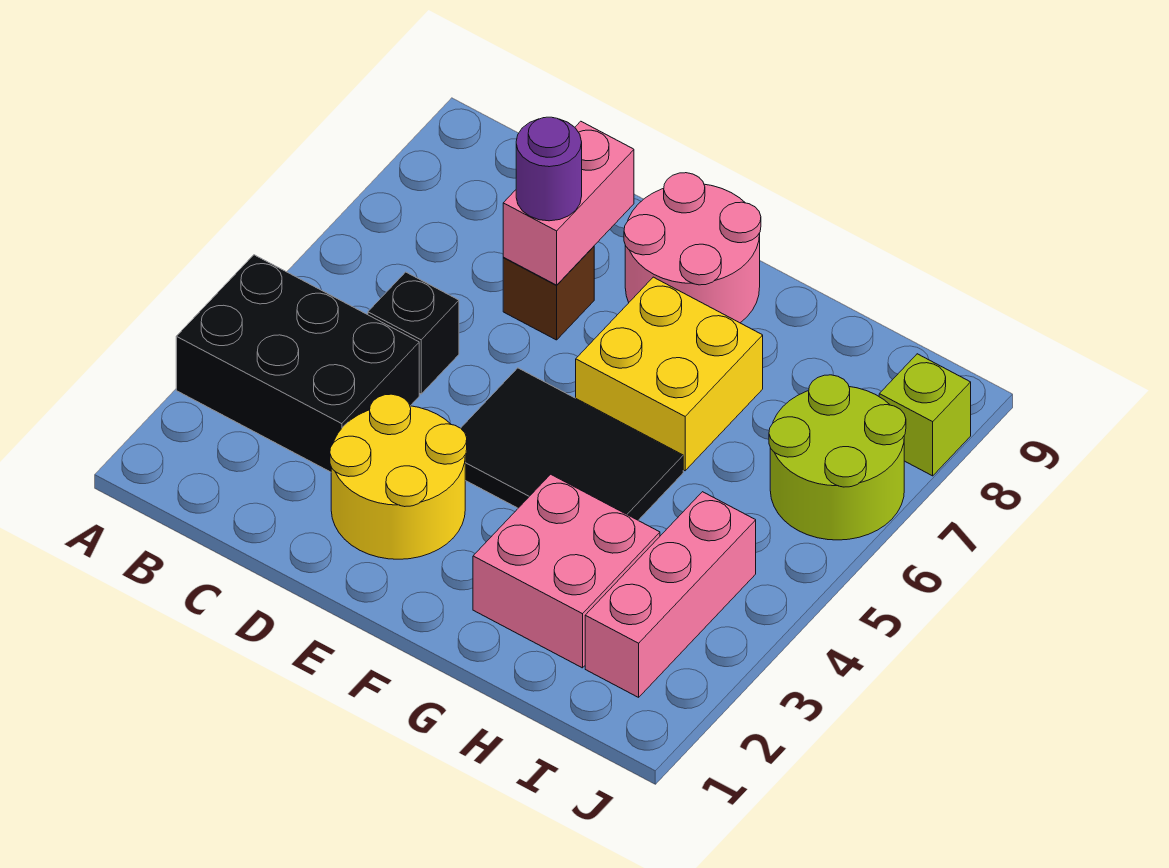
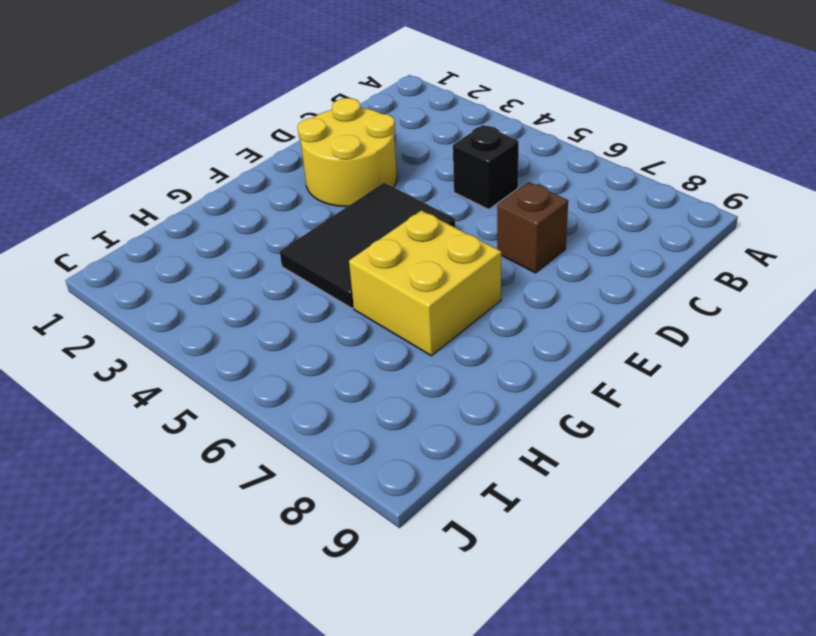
none -> black brick A3:C4 level 1
none -> pink round brick E8:F9 level 1
none -> pink brick G2:H3 level 1

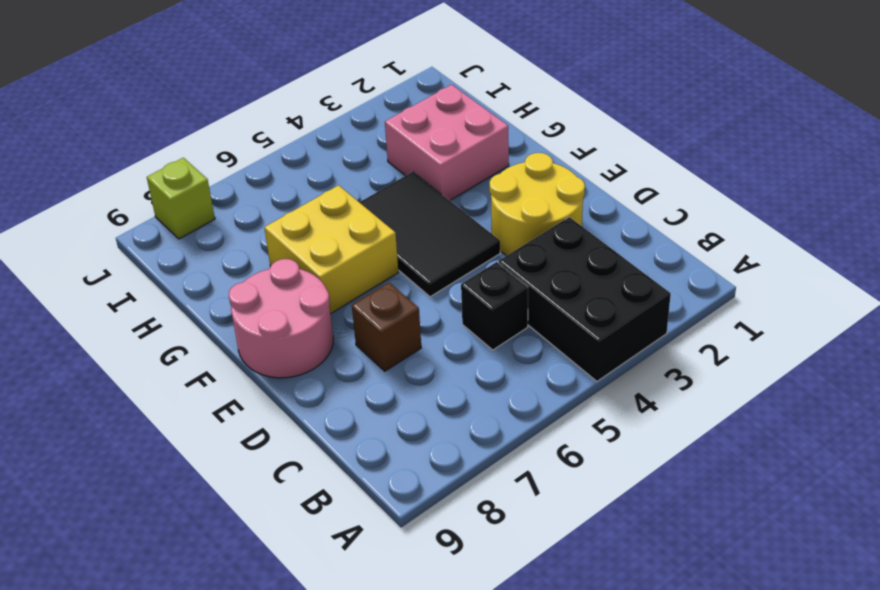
none -> pink brick I2:I4 level 1
none -> lime round brick I6:J7 level 1
none -> pink brick D7:D8 level 2

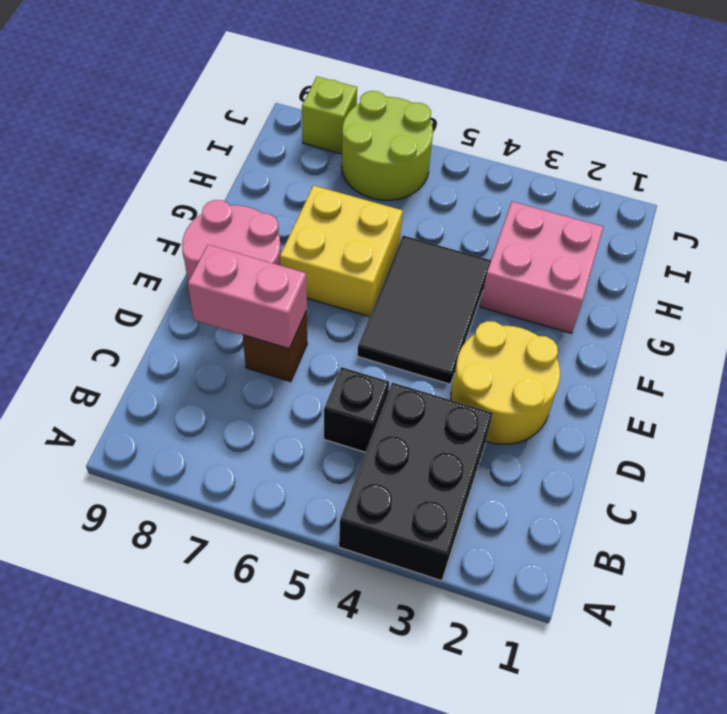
none -> pink brick I2:I4 level 1
none -> purple round brick D7 level 3

